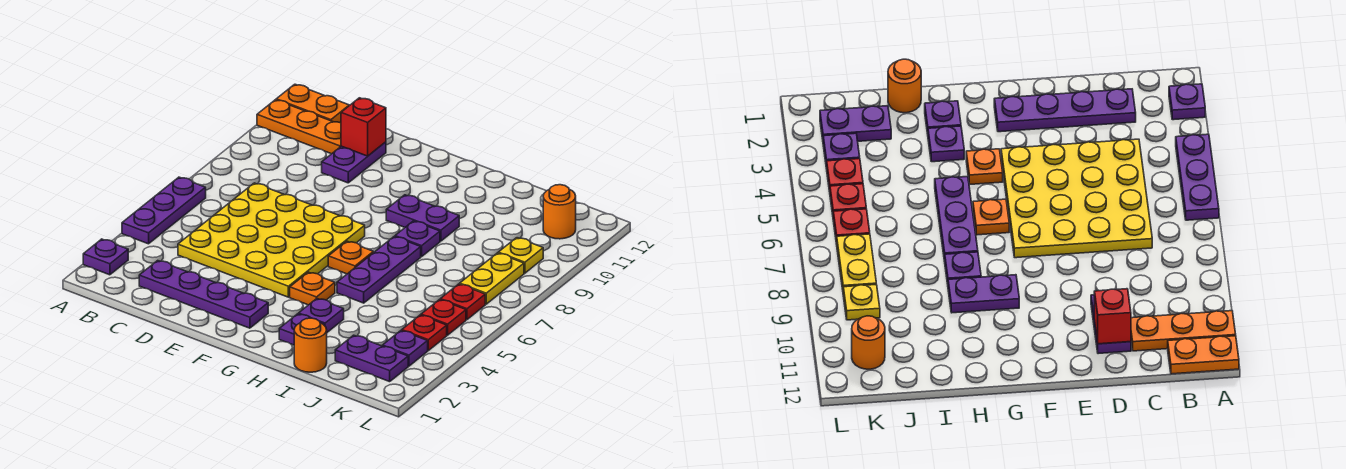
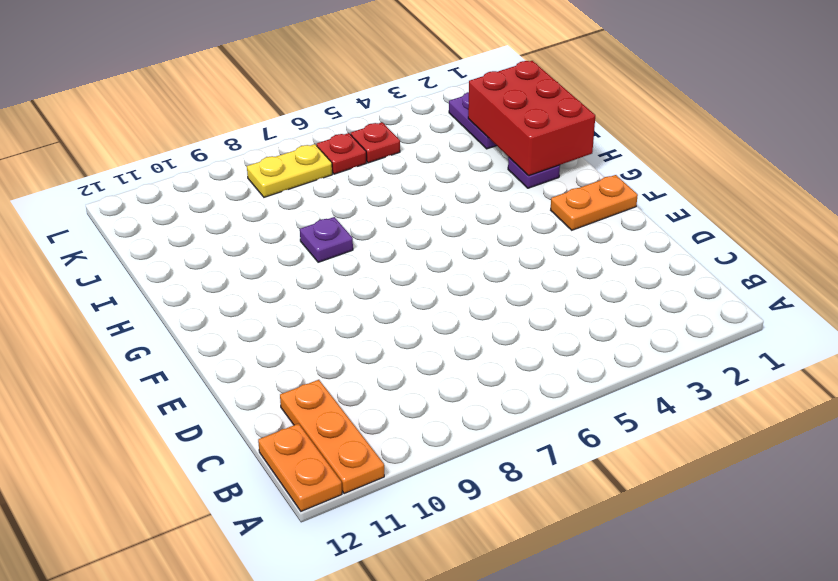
orange plate F1:F2 level 1 -> purple plate C2:F2 level 1
red brick H1:J2 level 2 -> none
none -> purple plate A2 level 1
none -> purple plate A4:A6 level 1
none -> yellow plate C4:F7 level 1

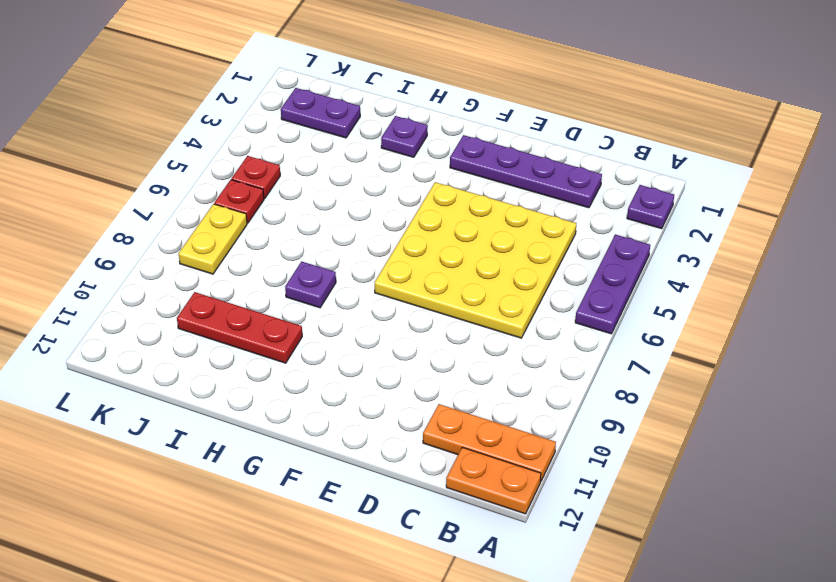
red plate H10:J10 level 1 -> none
none -> purple plate D10:D11 level 1
none -> orange plate G4 level 1
none -> orange plate G6 level 1

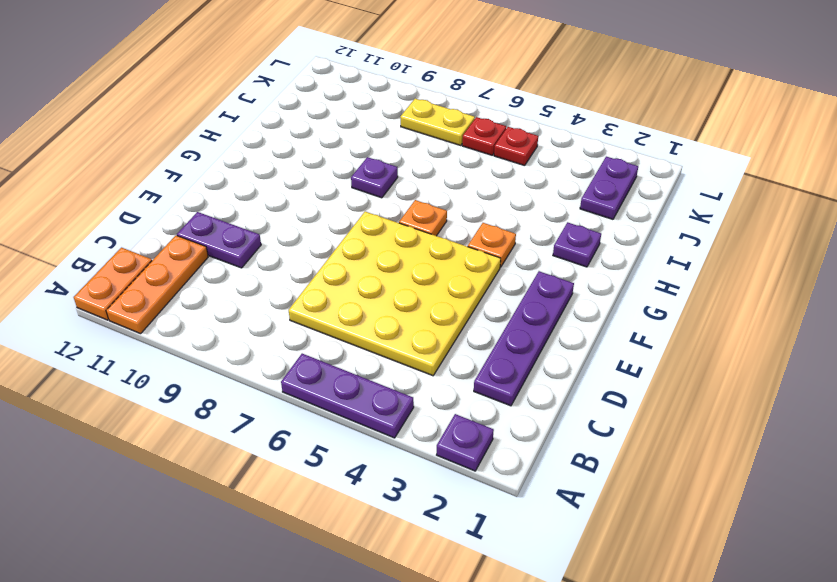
none -> purple plate G9:H9 level 1
none -> purple plate H3 level 1
none -> purple plate H5:H7 level 1

